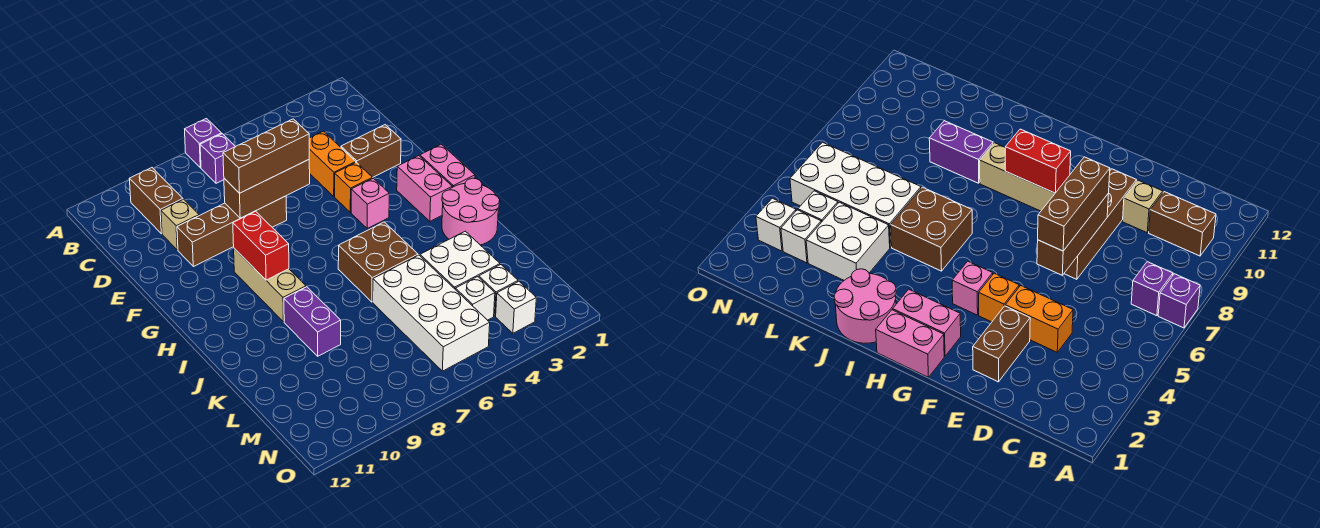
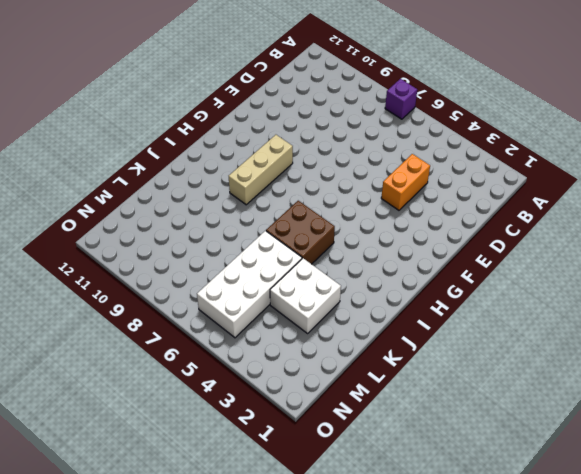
none -> purple brick B7 level 1
none -> brown brick B10:C10 level 1
none -> tan brick D10 level 1

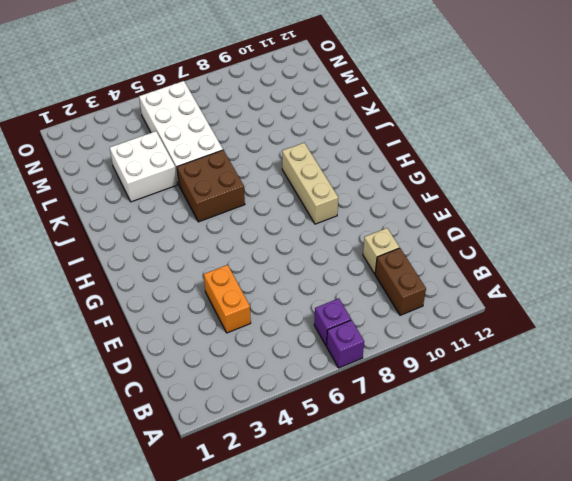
none -> brown brick E2:E3 level 1
none -> brown brick E7:E10 level 1
none -> orange brick F4 level 1

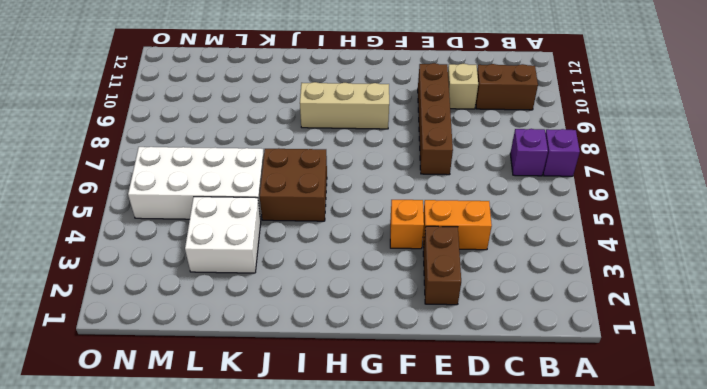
none -> pink brick G1:H1 level 1
none -> pink brick G2:H2 level 1
none -> pink brick G4 level 1

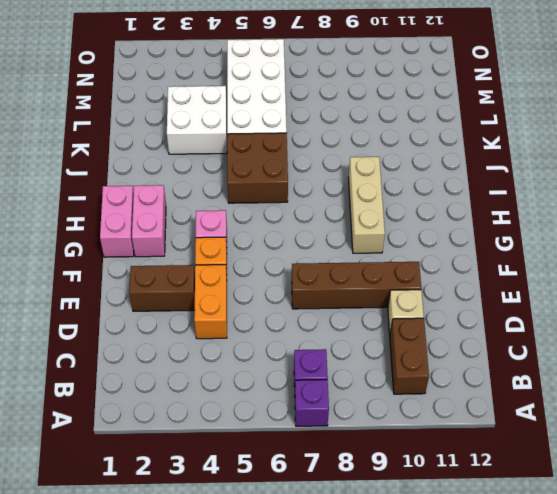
none -> pink round brick I1:J2 level 1
none -> purple brick J9:K9 level 1
none -> white brick M3 level 1

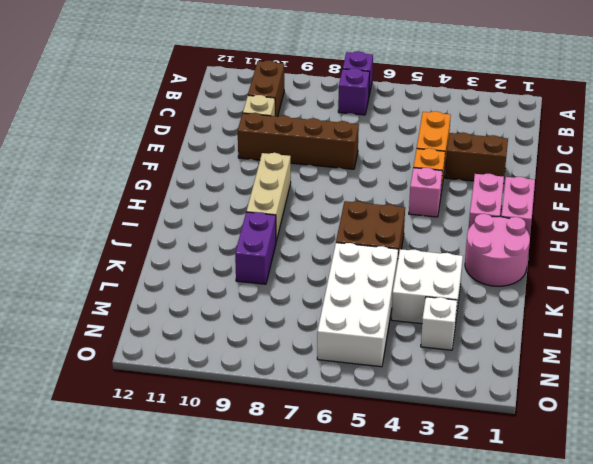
none -> white brick M4 level 1
none -> white brick N3 level 1
none -> brown brick E6:E8 level 2

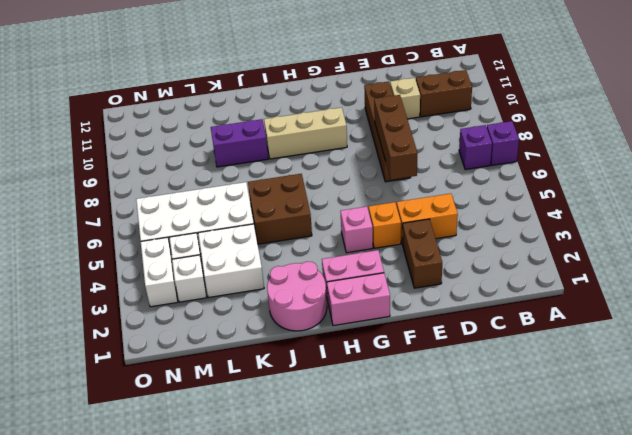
white brick N3:N4 level 1 -> white brick N3 level 1
none -> red brick G9:H9 level 2
none -> brown brick E6:E8 level 3

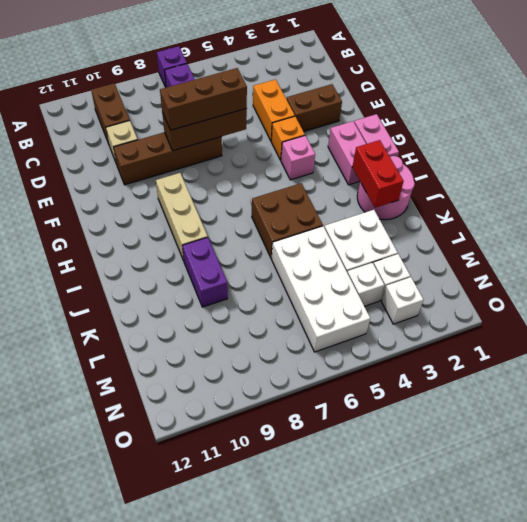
red brick I2:J2 level 2 -> red brick G9:H9 level 2

